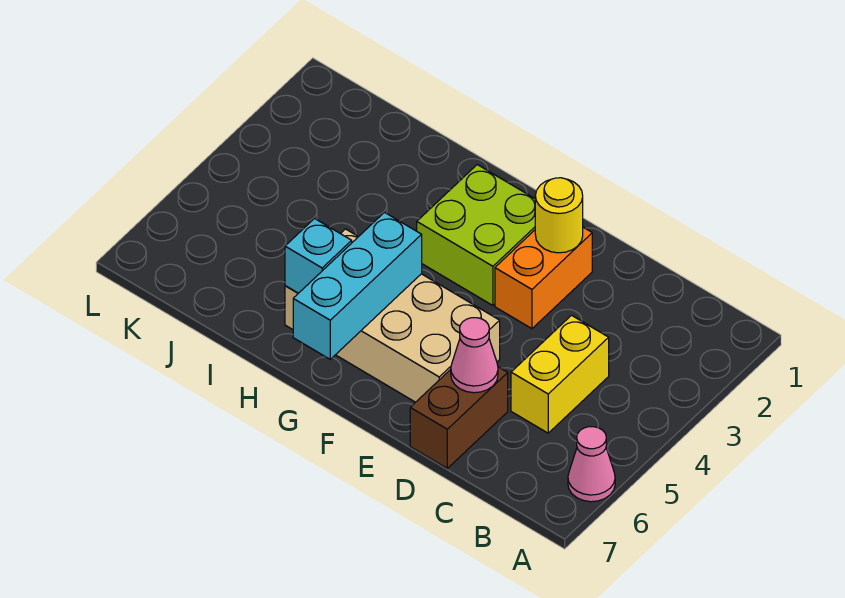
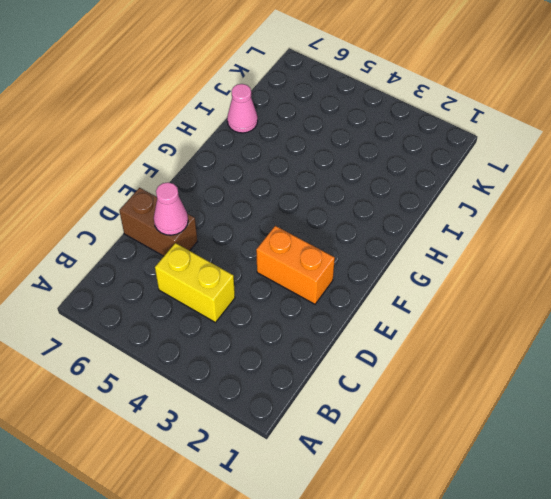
pink cone I7 level 1 -> pink cone A6 level 1
none -> tan brick E5:H6 level 1
none -> lime brick F2:G3 level 1

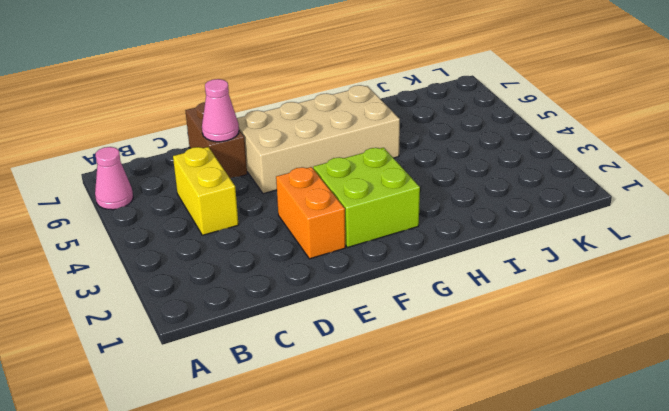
none -> yellow round brick E2 level 2
none -> cyan brick G5:G7 level 2

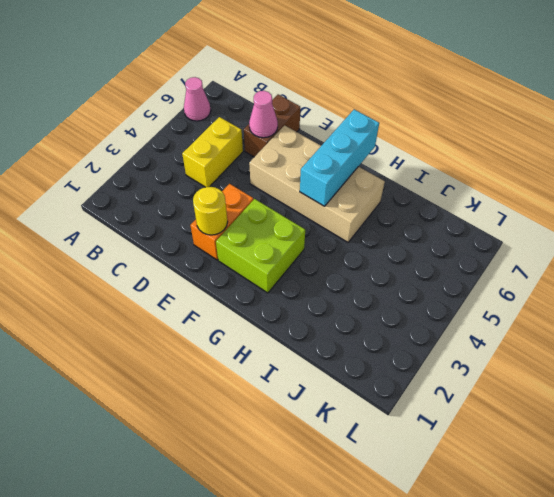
none -> cyan brick H6 level 2

